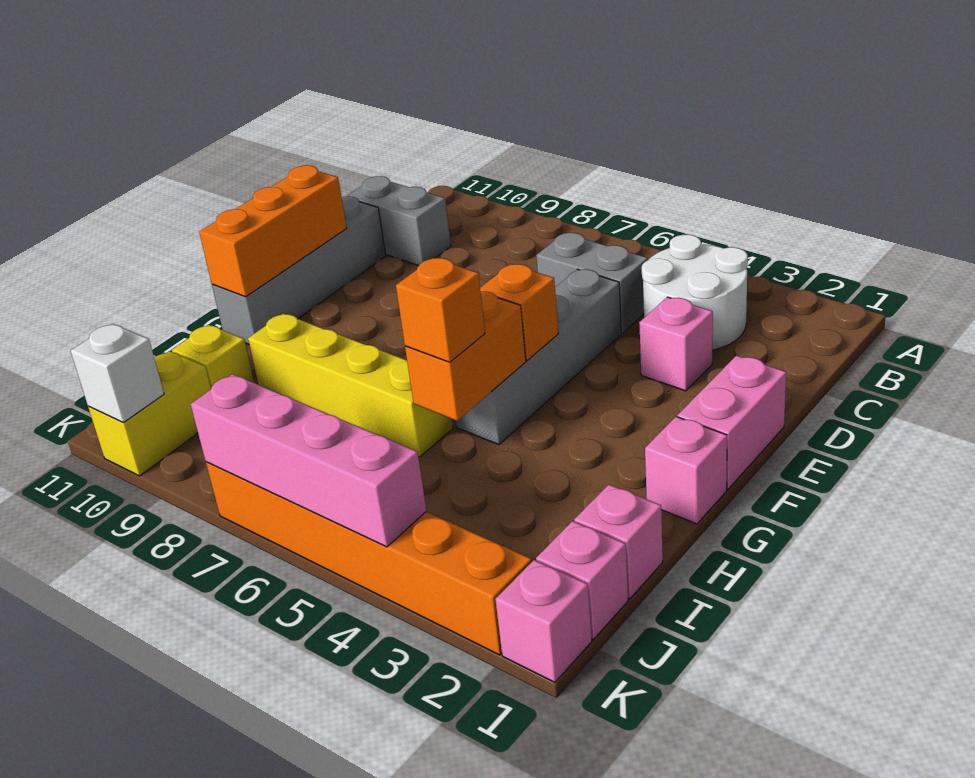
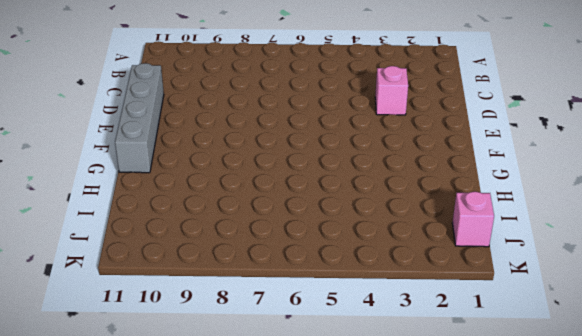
none -> white round brick B3:C4 level 1
none -> grey brick C5:C6 level 1
none -> grey brick C10:C11 level 1

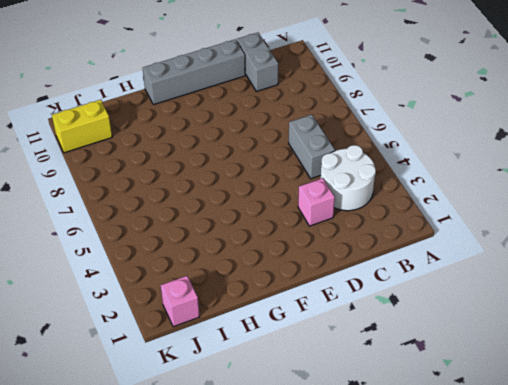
none -> grey brick D5:G5 level 1
none -> pink brick E1:F1 level 1
none -> pink brick G1 level 1

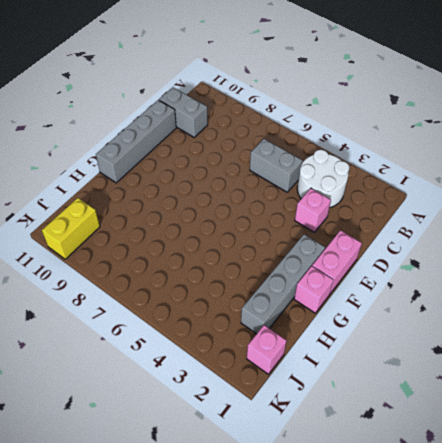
grey brick F2:I2 level 1 -> grey brick D5:G5 level 1
none -> yellow brick H6:H9 level 1
none -> pink brick I1 level 1
none -> yellow brick I10 level 1

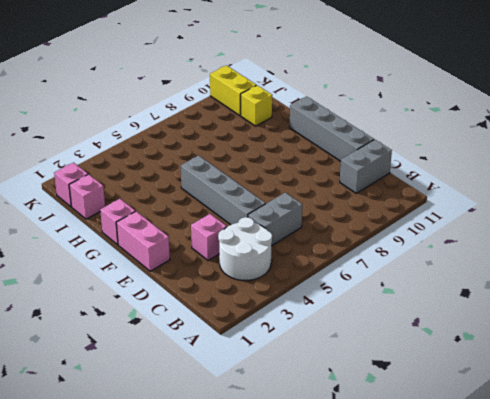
none -> yellow brick H6:H9 level 1
none -> pink brick K1 level 1
none -> orange brick K2:K7 level 1

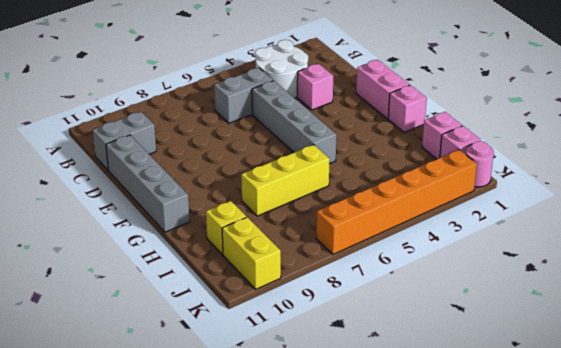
yellow brick H6:H8 level 1 -> yellow brick H6:H9 level 1
pink round brick K1 level 1 -> pink brick K1 level 1
none -> orange brick E11:G11 level 2
none -> orange brick F5 level 2
none -> orange brick G5:H5 level 2

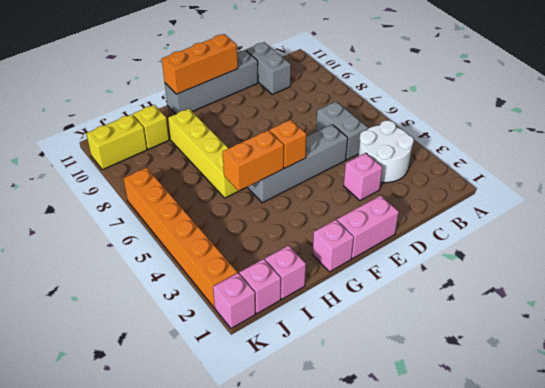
none -> pink brick K4:K7 level 2
none -> white brick K10 level 2
none -> orange brick H5 level 3

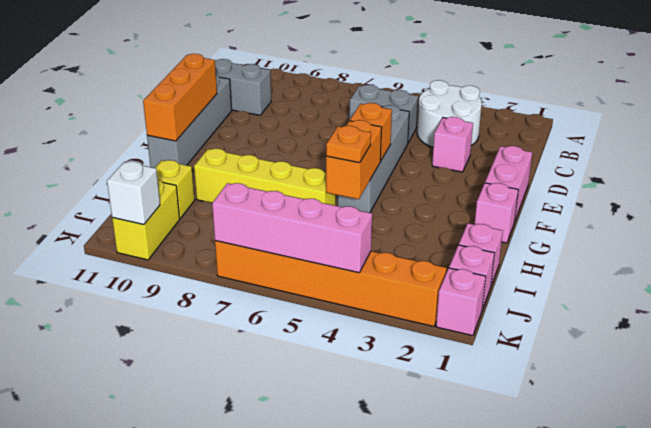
orange plate H5 level 3 -> orange brick H5 level 3

